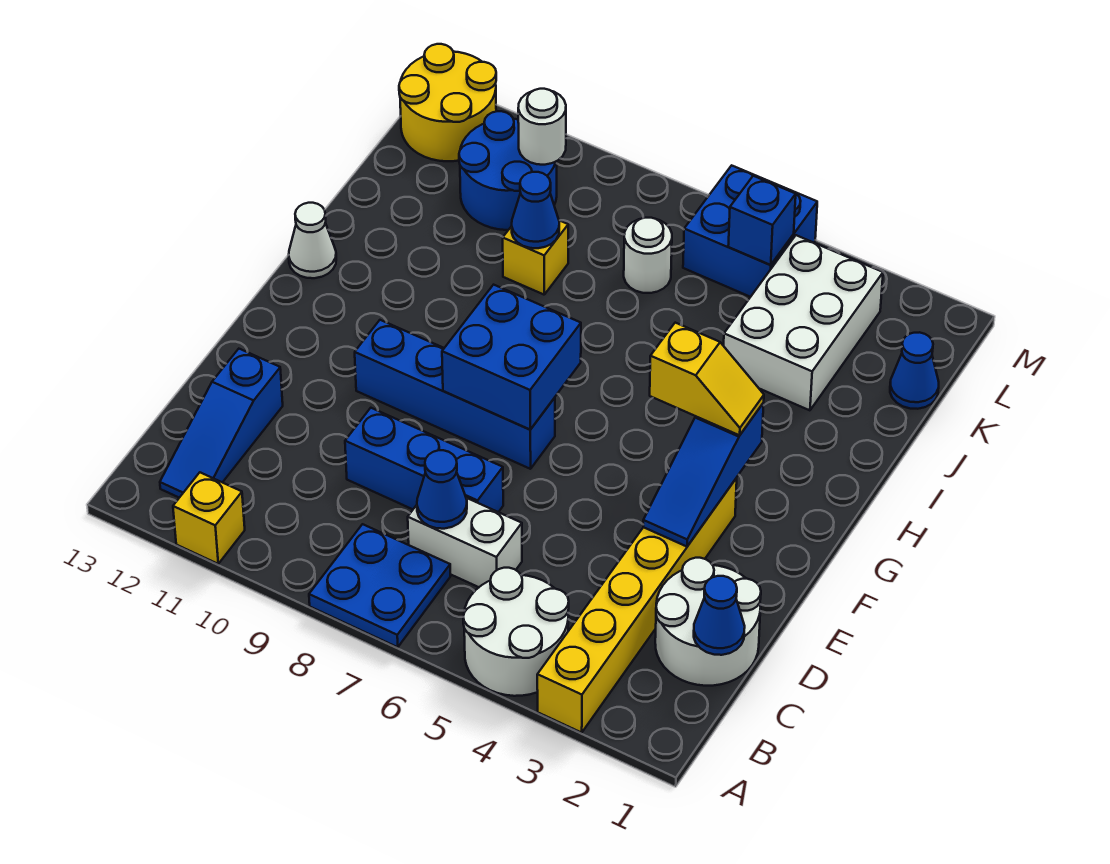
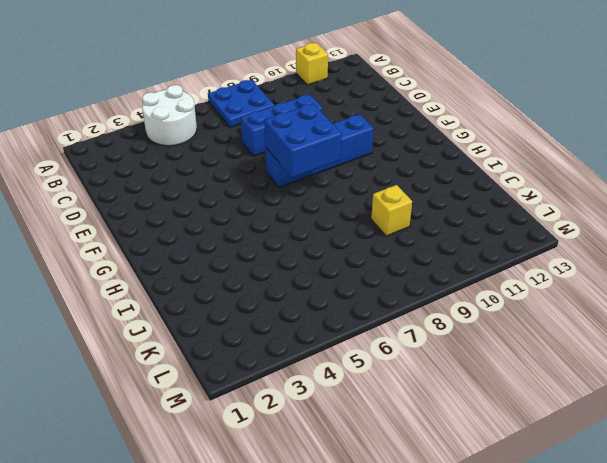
none -> yellow brick A3:F3 level 1
none -> blue slope B12:D12 level 1 top D
none -> white round brick C1:D2 level 1

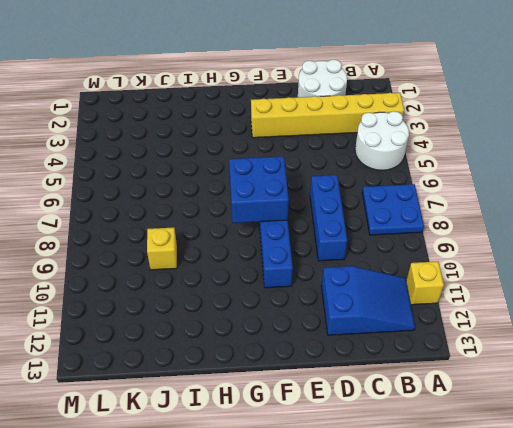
blue slope B11:D12 level 1 top D -> blue slope B12:D12 level 1 top D
none -> white brick C6:C7 level 1
none -> white cone H13 level 1
none -> white brick J3:L4 level 1

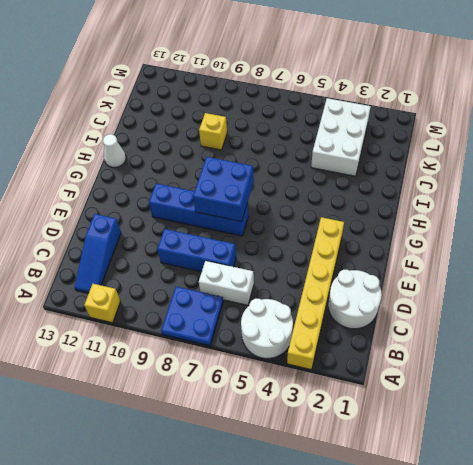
none -> blue cone K1 level 1
none -> white round brick K7 level 1
none -> blue round brick K10:L11 level 1

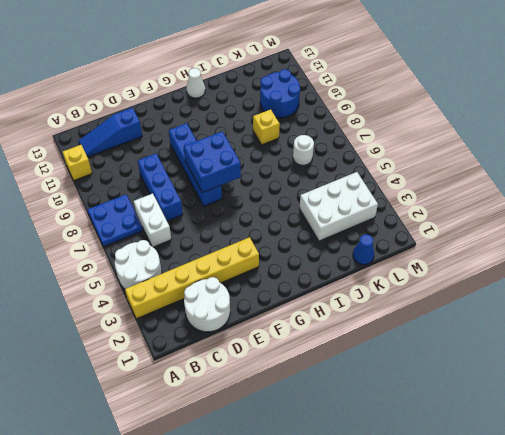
none -> blue brick L5:M6 level 1
none -> yellow round brick L12:M13 level 1
none -> blue cone C1 level 2

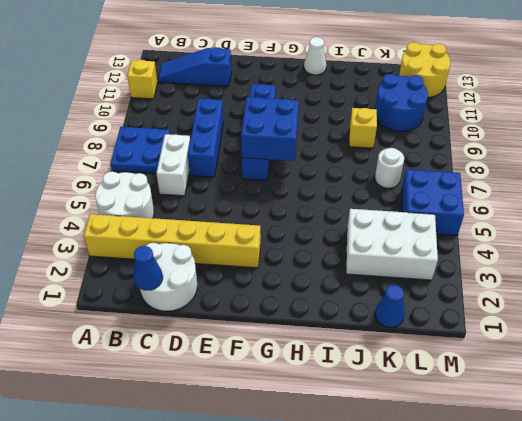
none -> blue cone C7 level 2
none -> blue slope E3:G3 level 2 top G
none -> blue cone J9 level 2

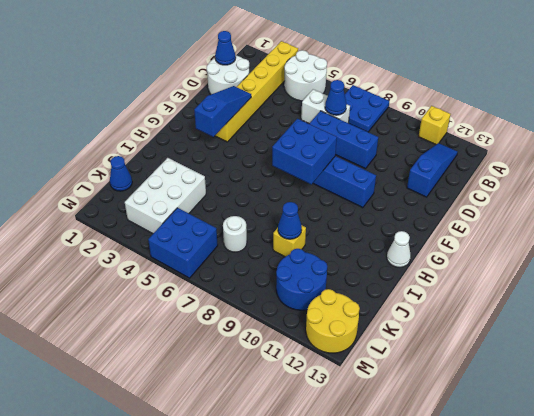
none -> blue brick L5 level 2
none -> white round brick L10 level 2
none -> yellow slope G3:G4 level 3 top 4

